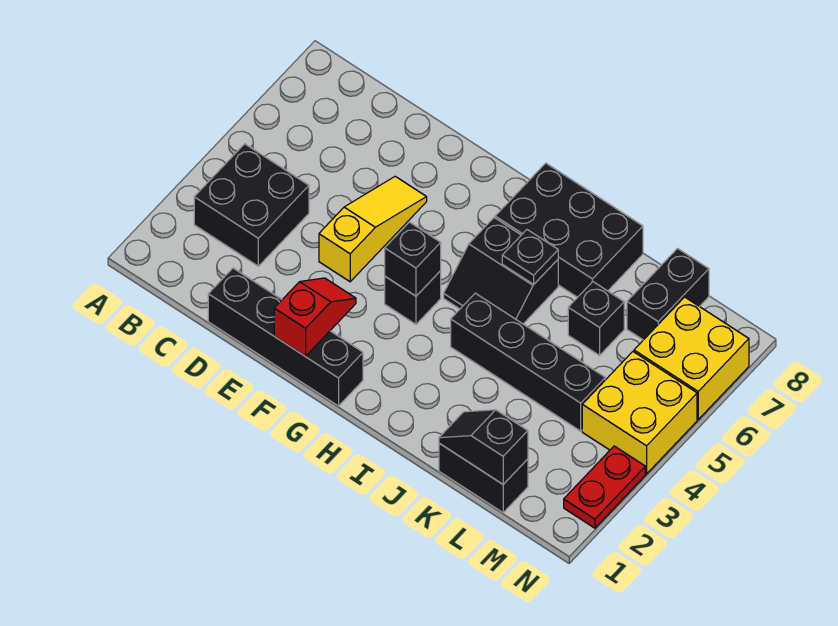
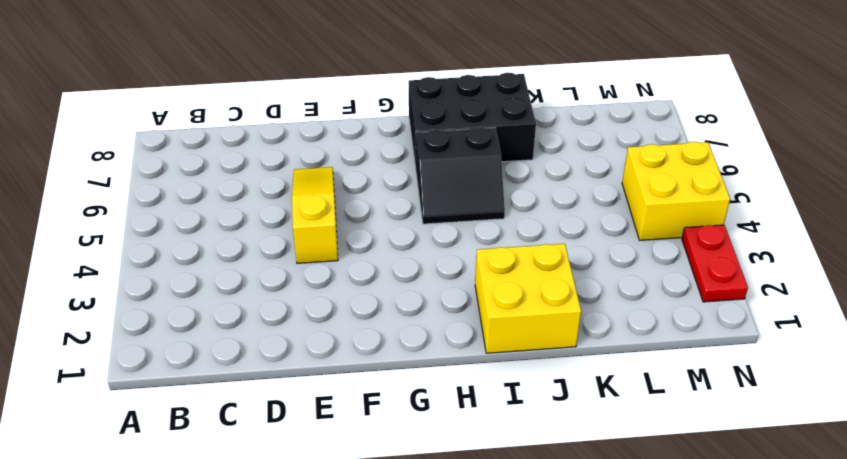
yellow brick I1:J2 level 1 -> yellow brick M6:N7 level 1
none -> black brick B3:C4 level 1
none -> black brick D1:G1 level 1
none -> black brick G4 level 1

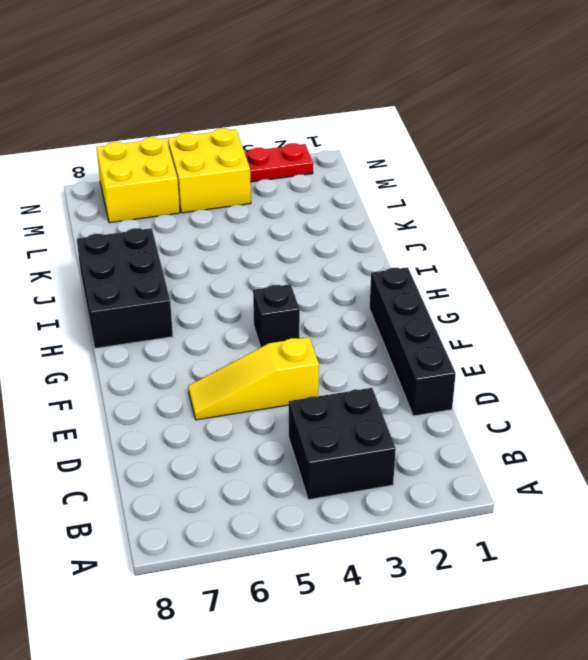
none -> black slope H5:I6 level 1 top 6
none -> black brick I4:L4 level 1
none -> black brick K1:L1 level 1

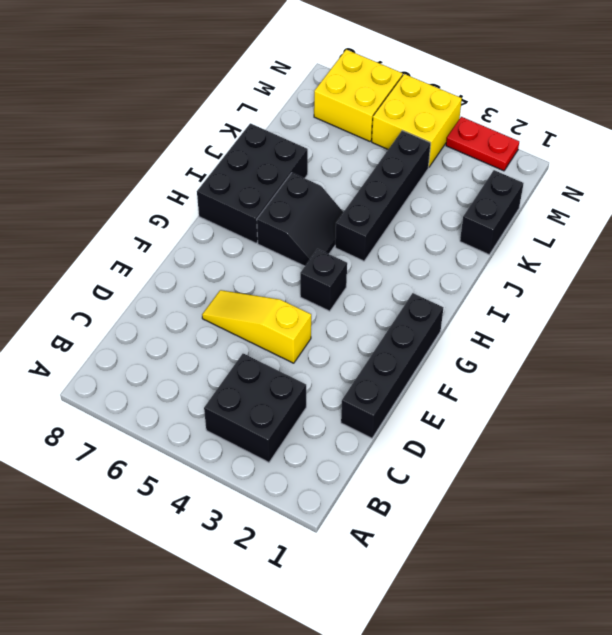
none -> black brick K6 level 1
none -> black brick L7:L8 level 1
none -> red slope F1:F2 level 2 top 1

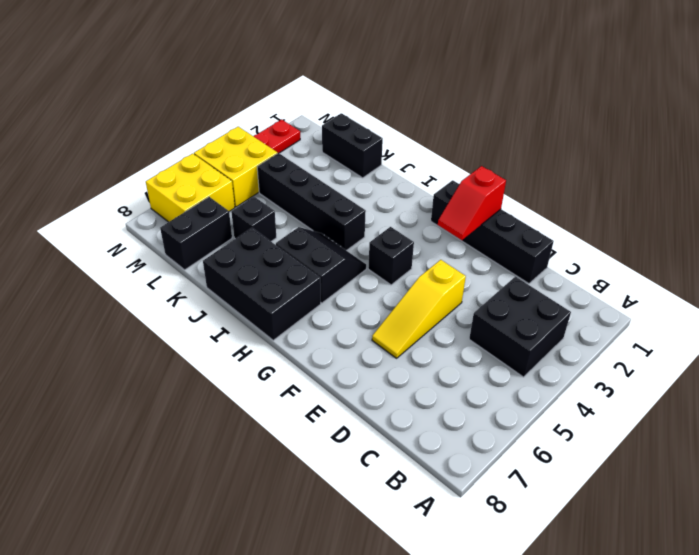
none -> black brick G4 level 2
none -> black plate I6 level 2
none -> black slope K1:L1 level 2 top L

